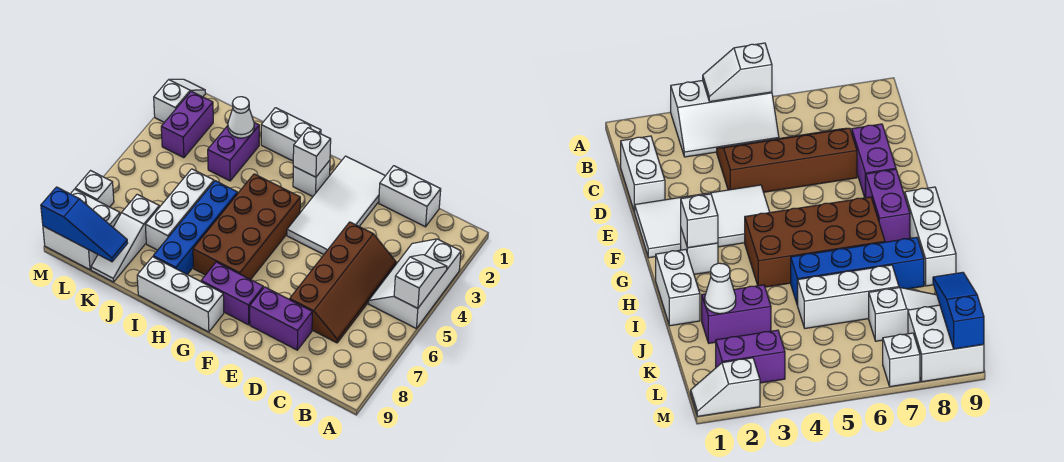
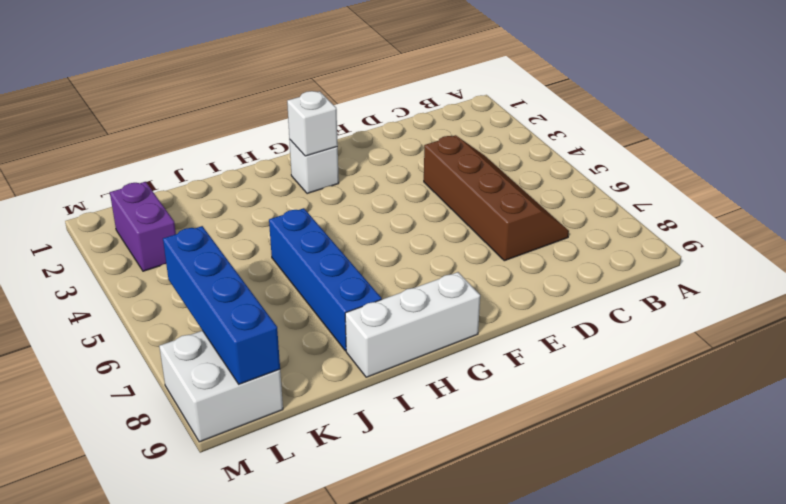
blue brick L6:L9 level 2 -> blue slope K9:M9 level 2 top M
none -> white slope A3:B5 level 1 top A
none -> white brick C1:D1 level 1
none -> purple brick D8:E8 level 1

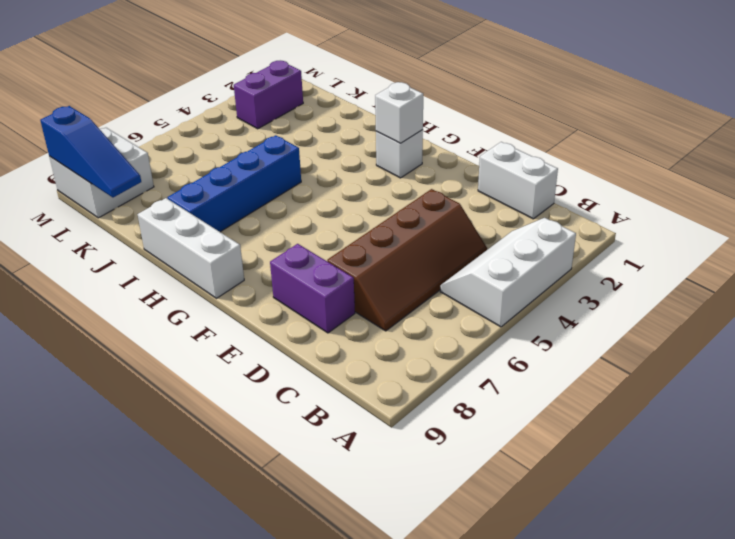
none -> white tile E1:F4 level 1
none -> purple brick F8:G8 level 1
none -> brown brick G4:H7 level 1

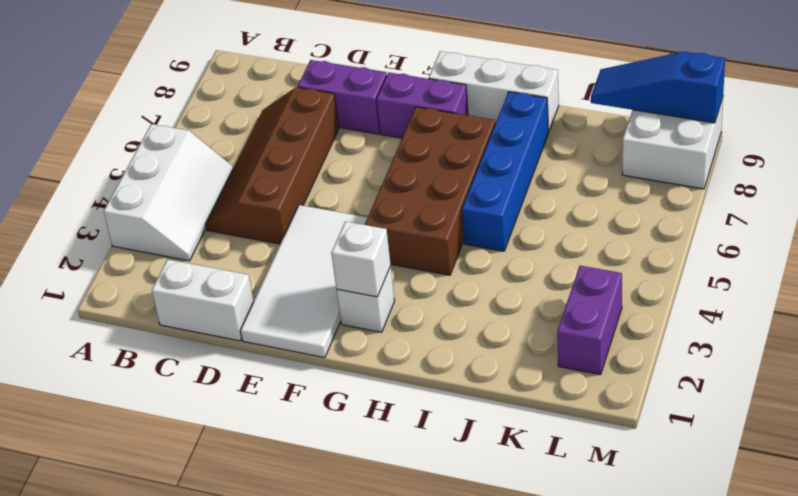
none -> white brick H1:I1 level 1
none -> purple brick J2:J3 level 1
none -> white brick J5:J7 level 1

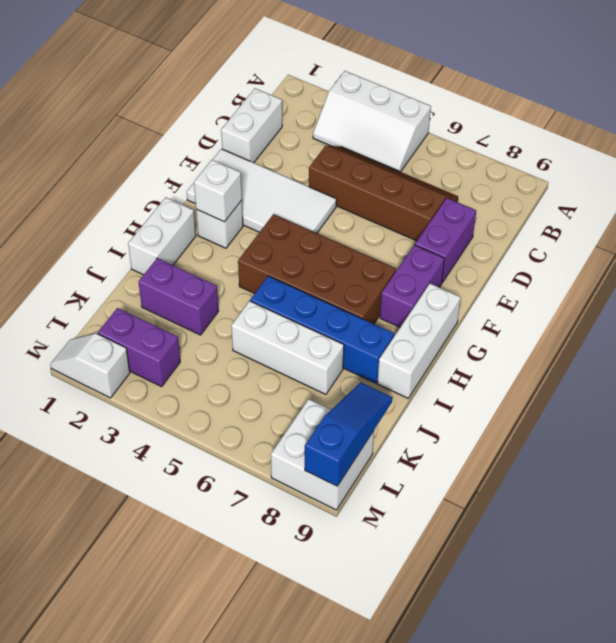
none -> white slope K7:K9 level 1 top 7
none -> white brick M7 level 1
none -> white slope A4:A5 level 2 top 5

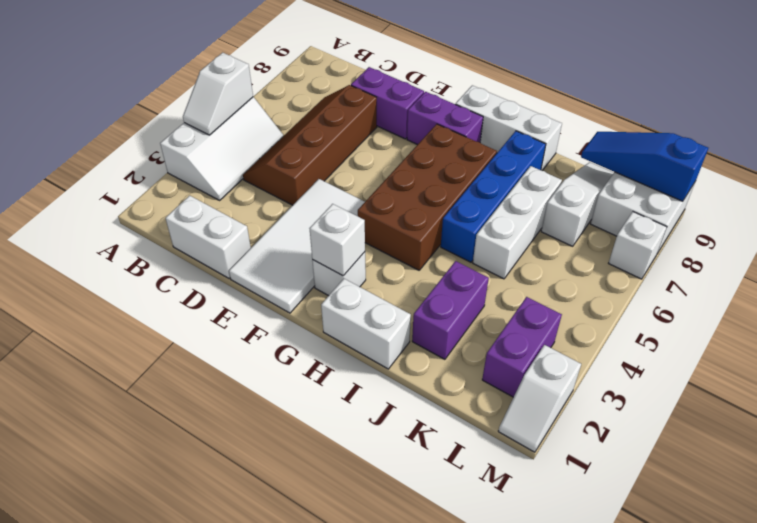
none -> white cone J2 level 2

